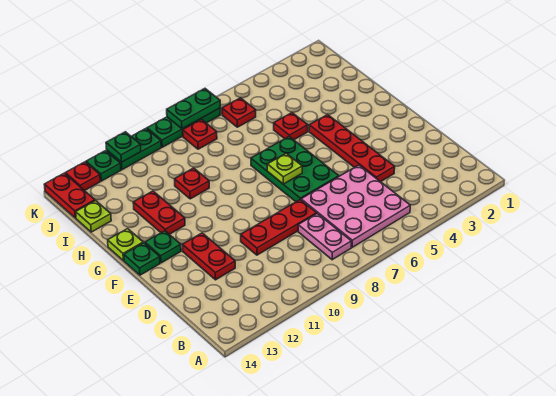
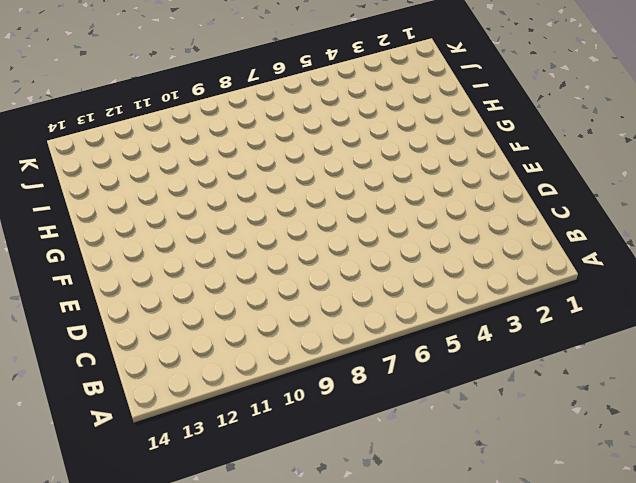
none -> pink plate B5:D7 level 1
none -> pink plate B8:C8 level 1
none -> red plate D4:G4 level 1

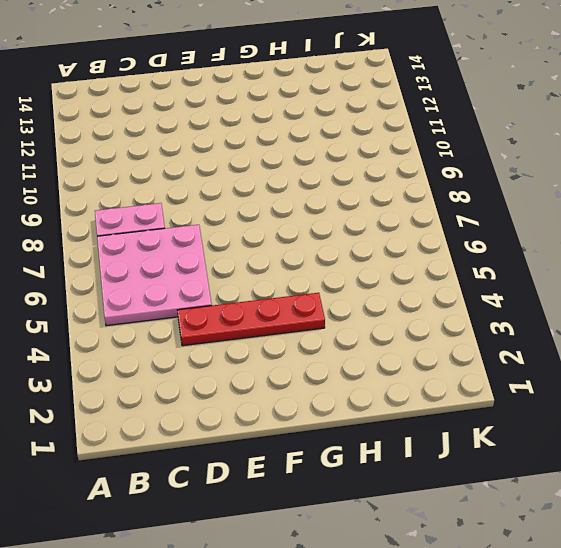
none -> red plate D8:D10 level 1
none -> red plate D12:E12 level 1
none -> green plate E6:G7 level 1

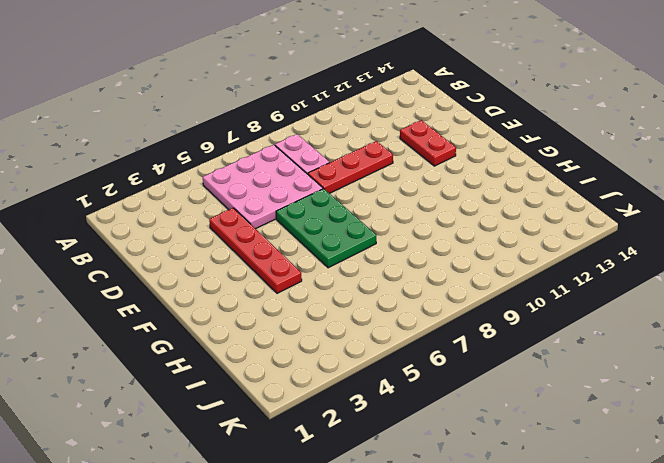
none -> green plate F13 level 1
none -> green plate F14 level 1
none -> red plate G12:H12 level 1

